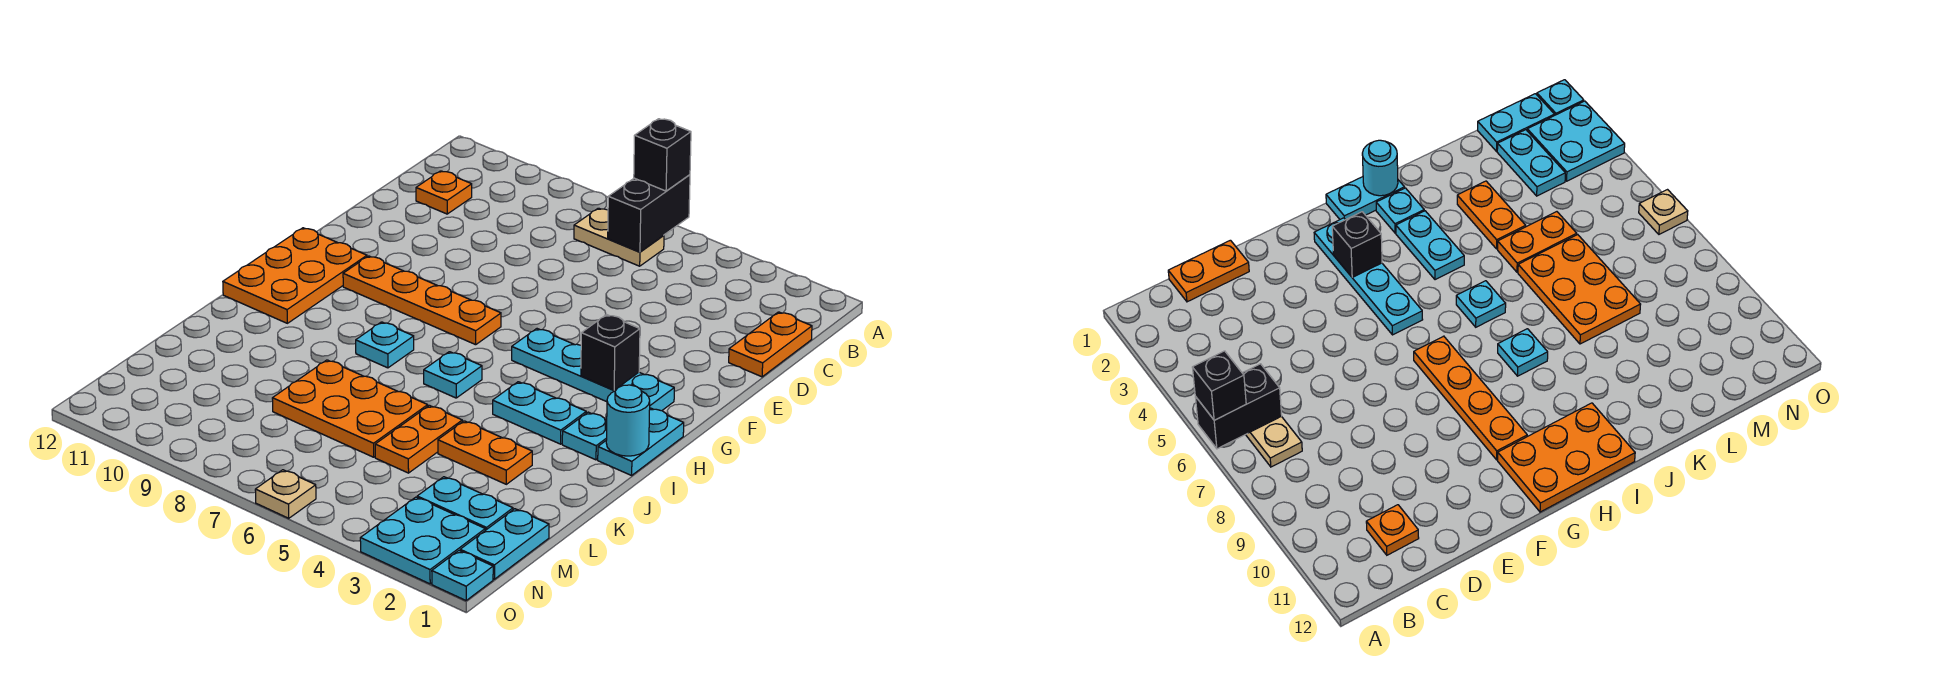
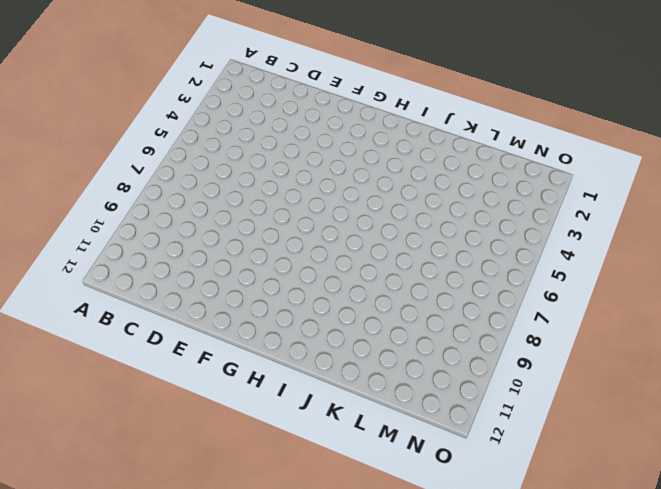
none -> tan plate B6:B7 level 1
none -> orange plate C1:D1 level 1
none -> orange plate C11 level 1

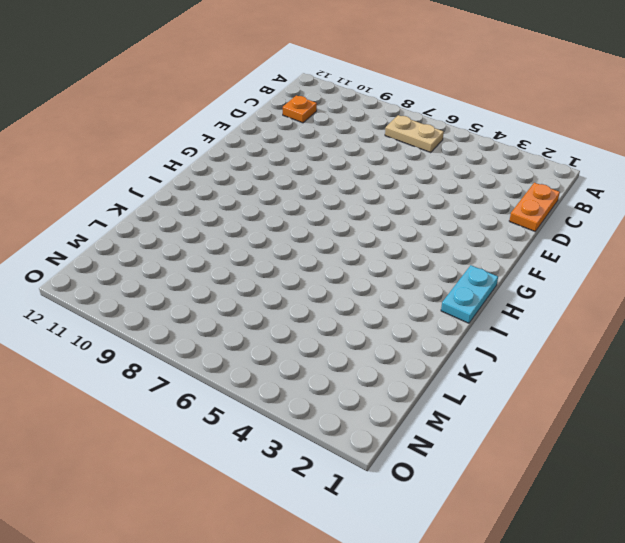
none -> cyan plate G2:G5 level 1
none -> orange plate G7:G10 level 1
none -> orange plate G11:I12 level 1

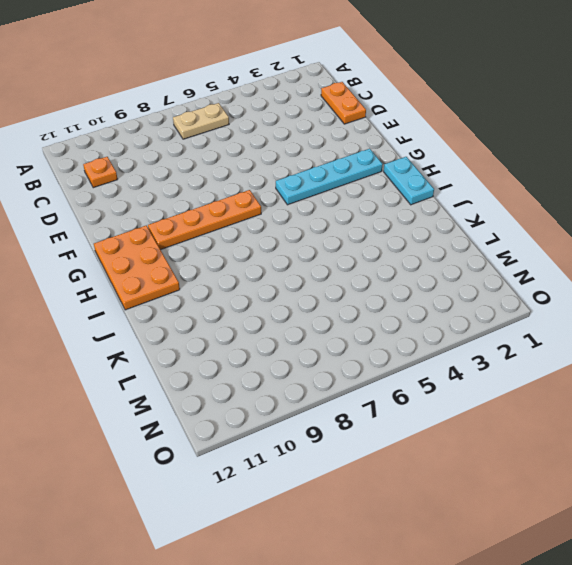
none -> cyan plate I2 level 1
none -> cyan plate I3:I4 level 1
none -> cyan plate I6 level 1

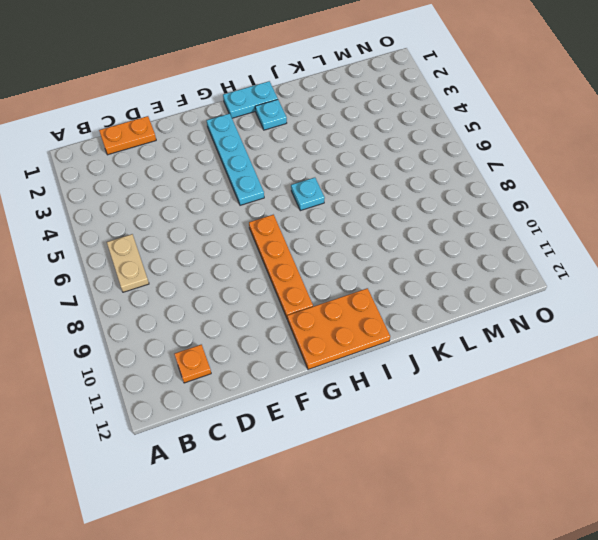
none -> cyan plate I3:I4 level 1
none -> cyan plate I8 level 1
none -> orange plate K3:K4 level 1

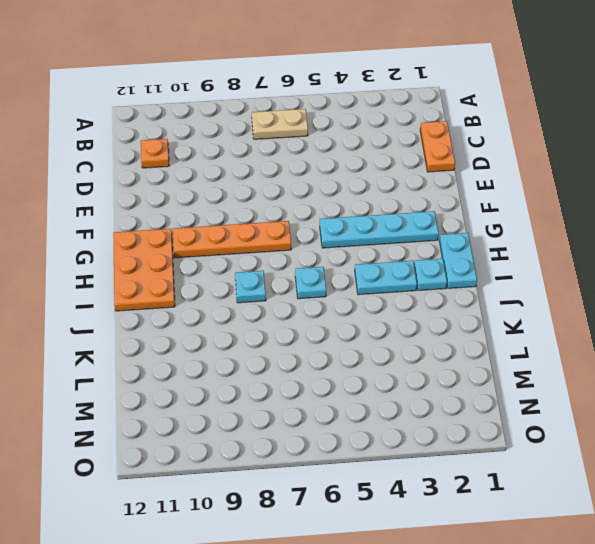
none -> orange plate K3:K4 level 1
none -> orange plate K5:L5 level 1
none -> orange plate K6:L8 level 1

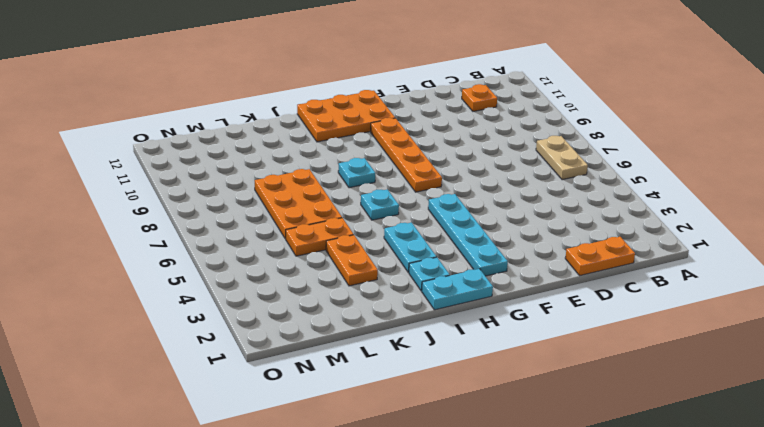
none -> cyan plate M1:N1 level 1
none -> cyan plate M2:M3 level 1
none -> cyan plate N2:O3 level 1

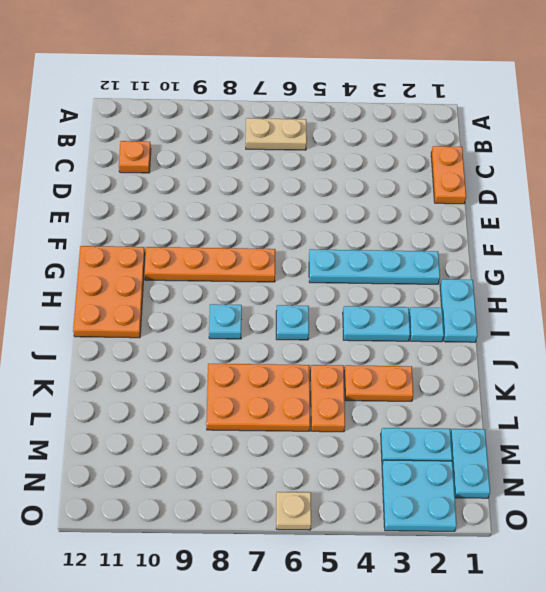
none -> cyan plate O1 level 1
none -> black brick A6:B6 level 2
none -> black brick G3 level 2

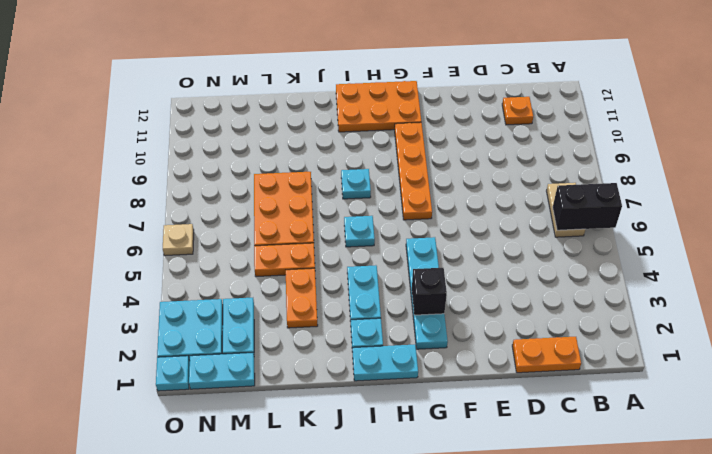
none -> cyan round brick I1 level 2
none -> black brick A6 level 3

